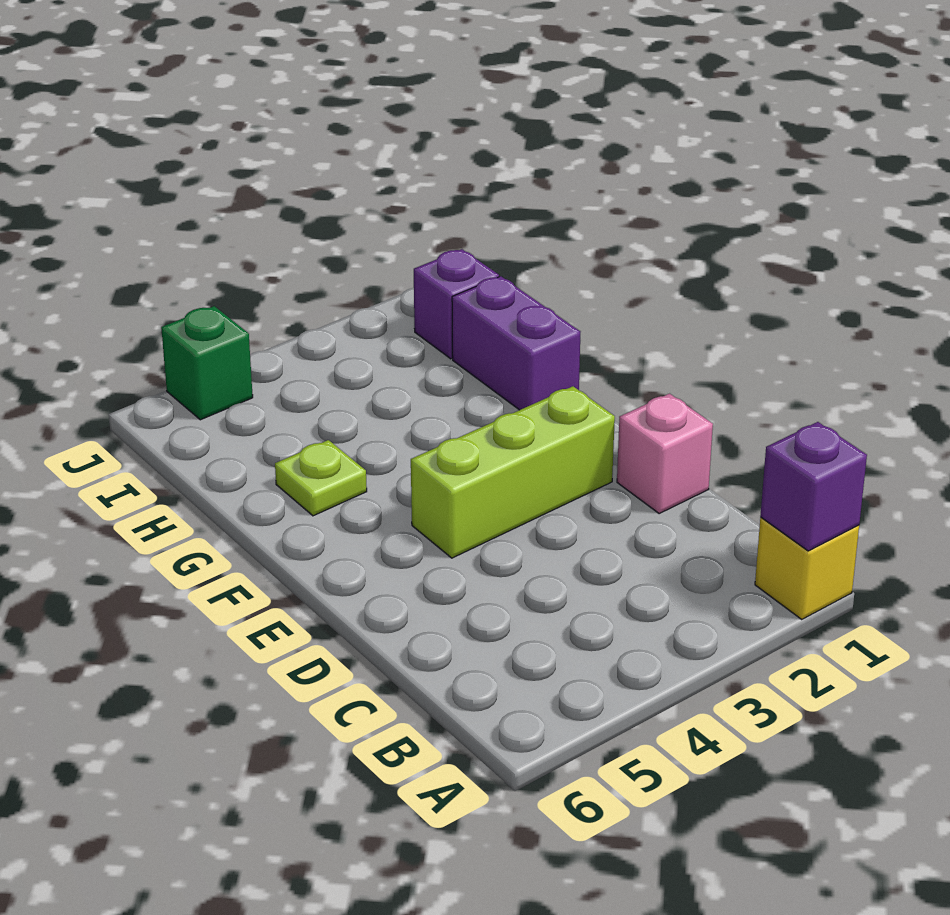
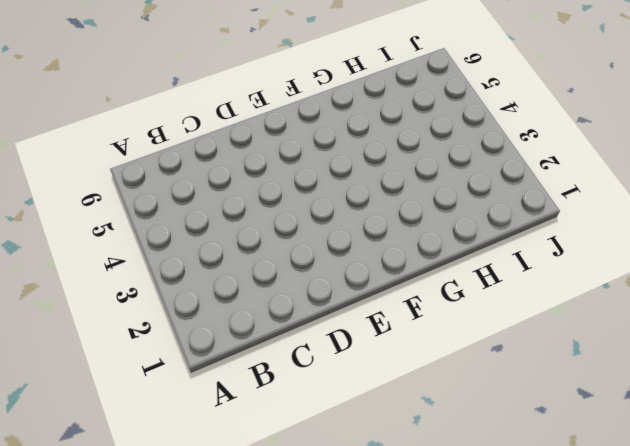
none -> yellow brick A1 level 1
none -> pink brick D1 level 1

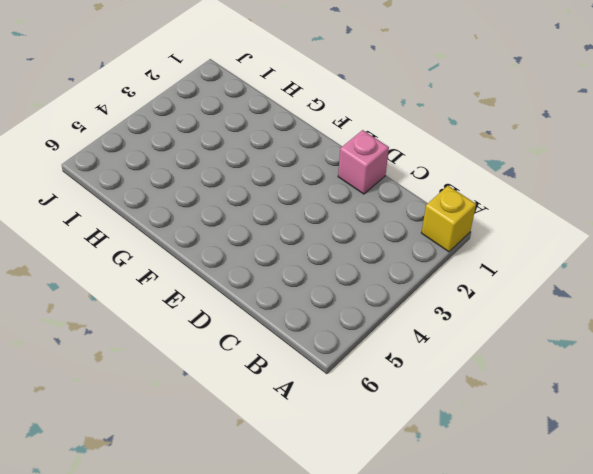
none -> lime brick E2:E4 level 1
none -> purple brick G1:H1 level 1

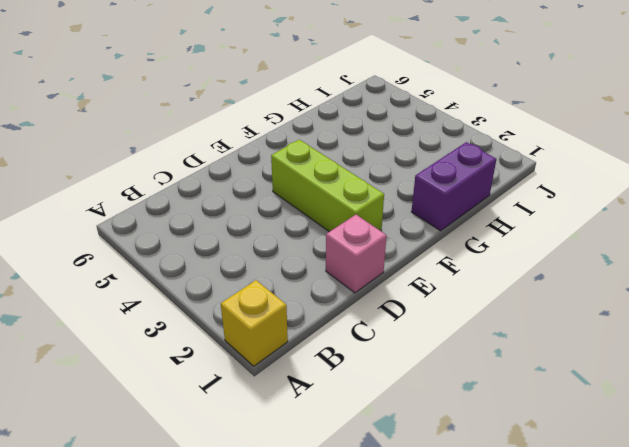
none -> lime plate G5 level 1
none -> purple brick I1 level 1

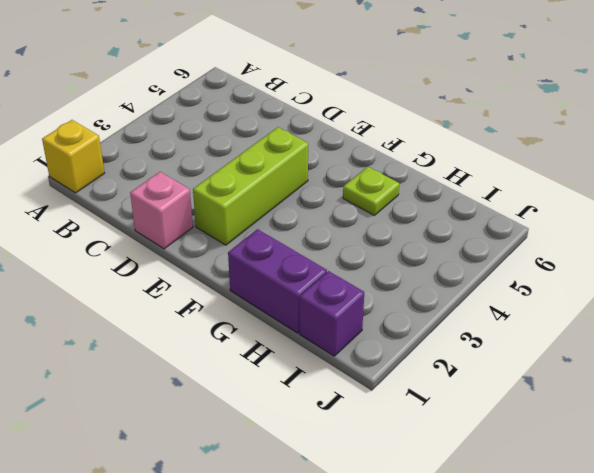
none -> green brick J5 level 1
none -> purple brick A1 level 2

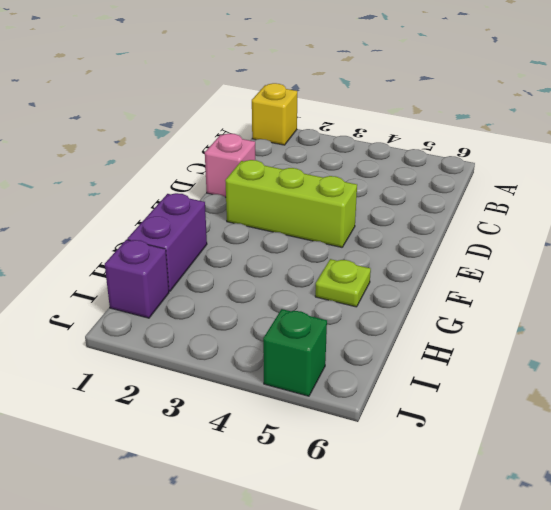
none -> purple brick A1 level 2

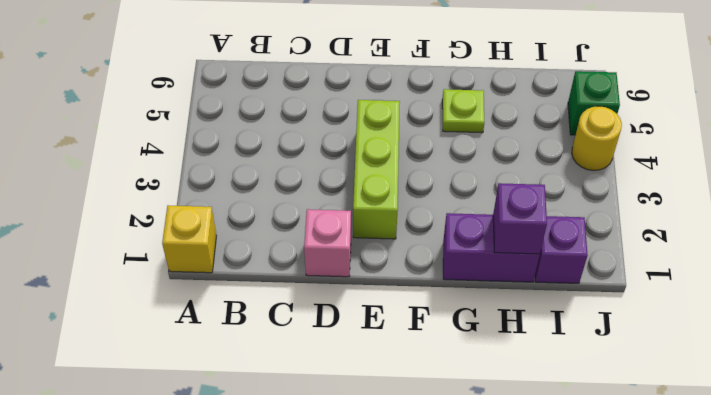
purple brick H1 level 2 -> purple brick A1 level 2
yellow round brick J4 level 1 -> none

